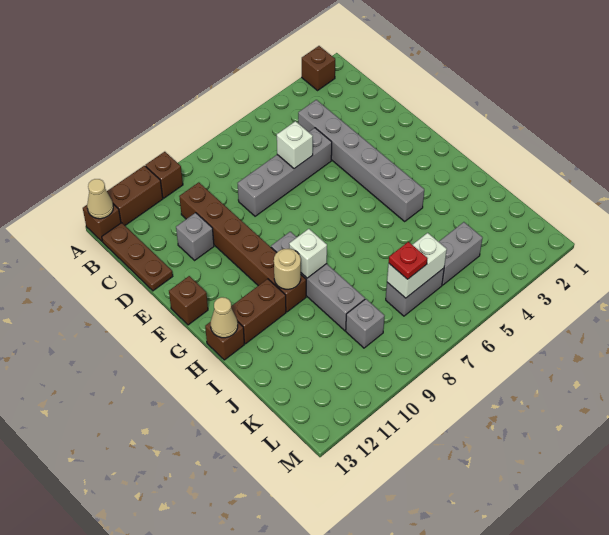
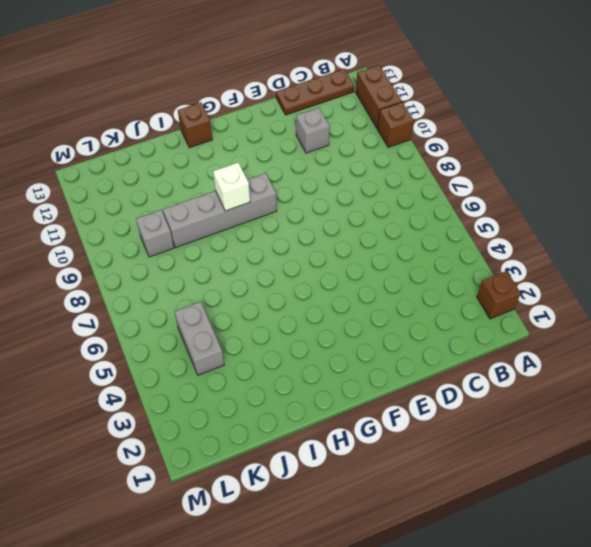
none -> brown brick A13 level 1
none -> grey brick C4:H4 level 1
none -> brown brick C10:H10 level 1

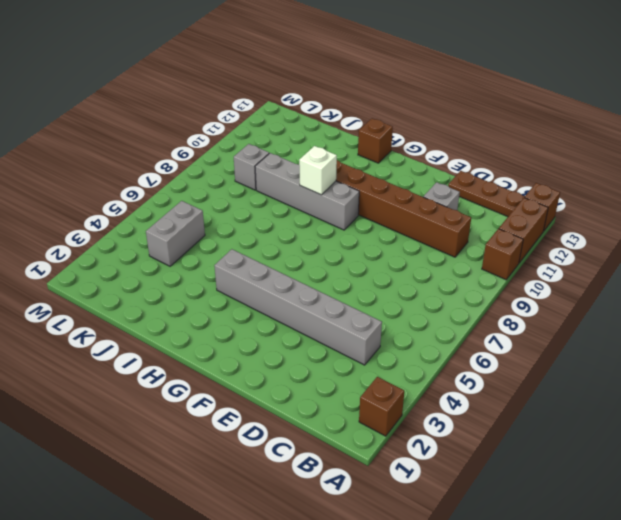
none -> grey brick D5:D8 level 1
none -> brown brick F13 level 1
none -> brown brick H11:H12 level 1

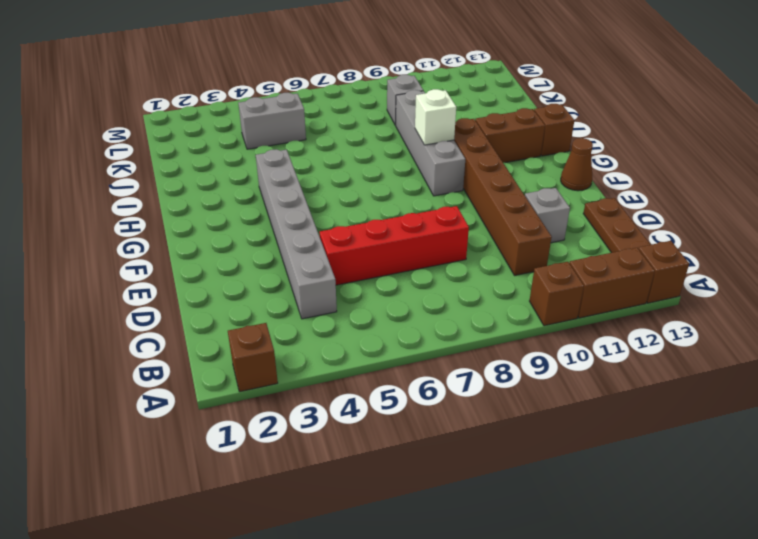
red brick D5:D8 level 1 -> grey brick D5:D8 level 1
brown cone F13 level 1 -> brown brick F13 level 1
none -> grey brick K6:K7 level 1
none -> tan cone A13 level 2
none -> white brick D6 level 2

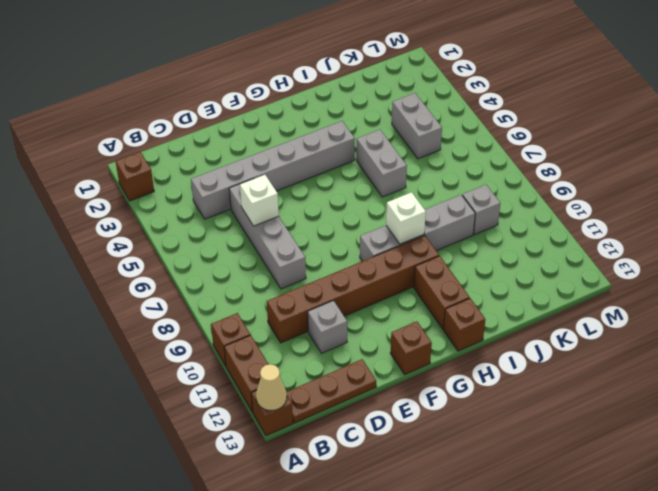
grey brick I5:I6 level 1 -> grey brick K6:K7 level 1
none -> tan round brick H10 level 2
none -> tan cone H13 level 2
none -> white brick K6:K7 level 2

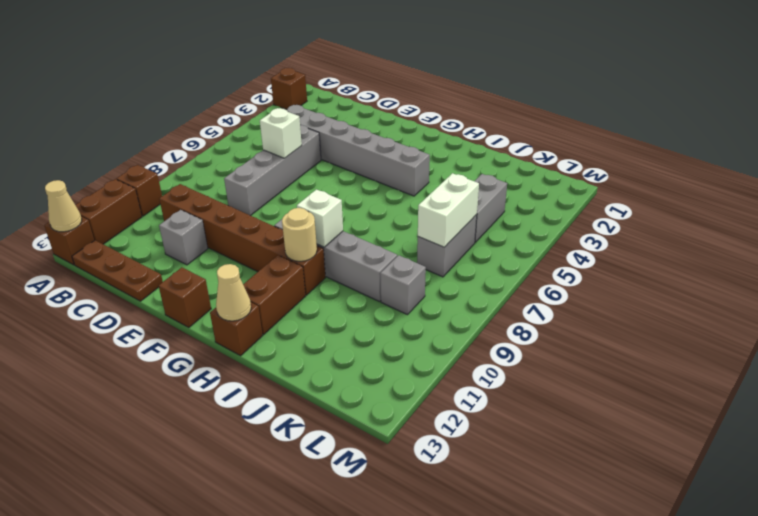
none -> red plate K7 level 3

